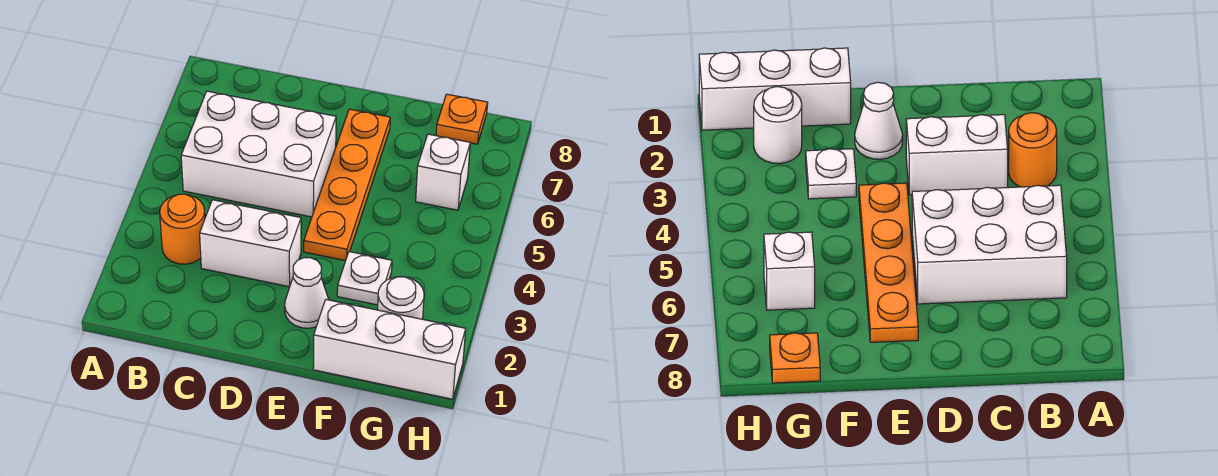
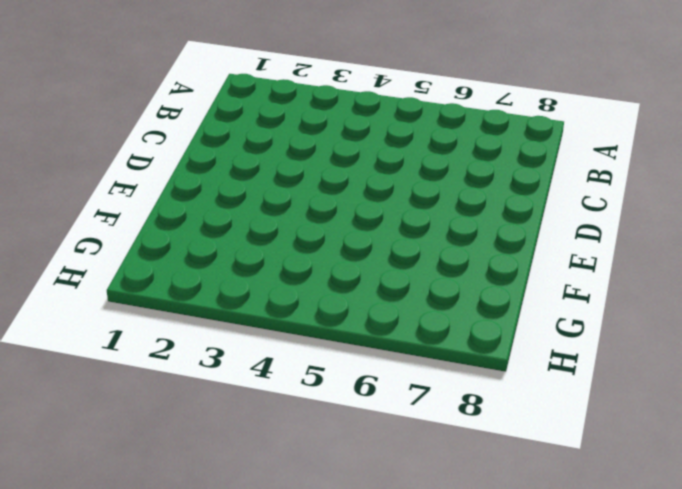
none -> orange round brick B3 level 1
none -> white brick B5:D6 level 1

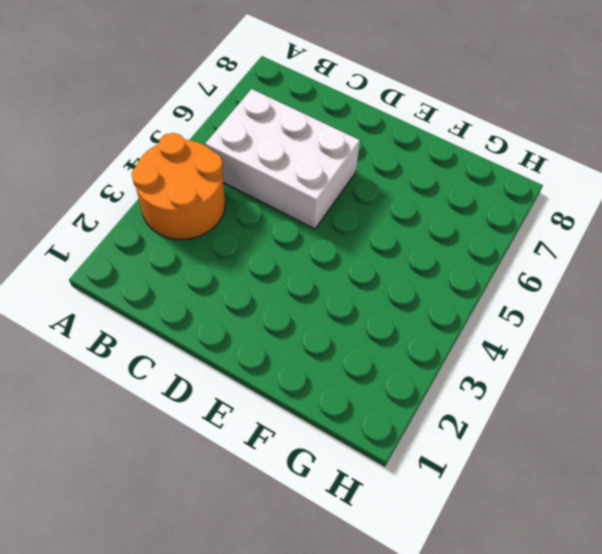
orange round brick A3:B4 level 1 -> orange round brick B3 level 1
none -> white brick C3:D3 level 1
none -> white cone E2 level 1

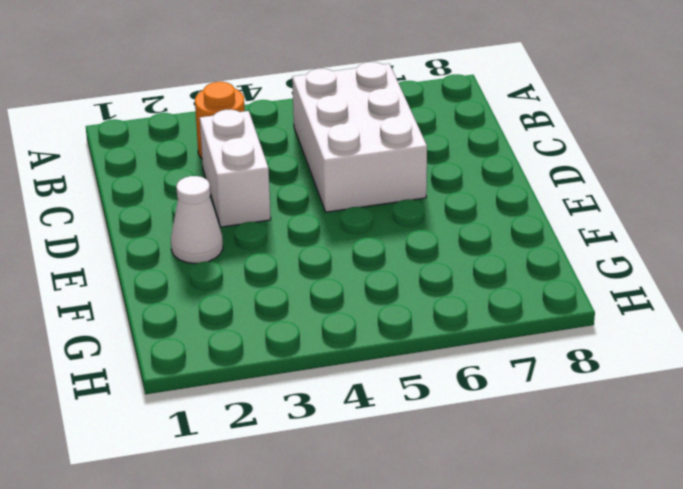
none -> orange plate E4:E7 level 1
none -> white brick F1:H1 level 1

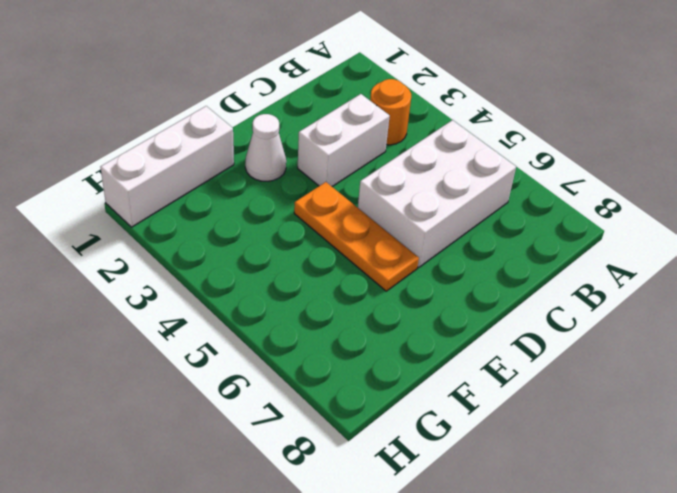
orange plate E4:E6 level 1 -> orange plate E4:E7 level 1
none -> white plate F3 level 1
none -> white round brick G2 level 1

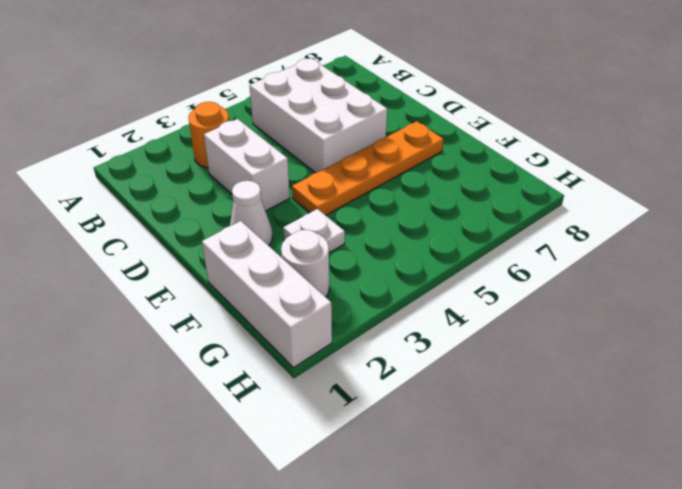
none -> white brick G6 level 1
none -> orange plate G8 level 1

